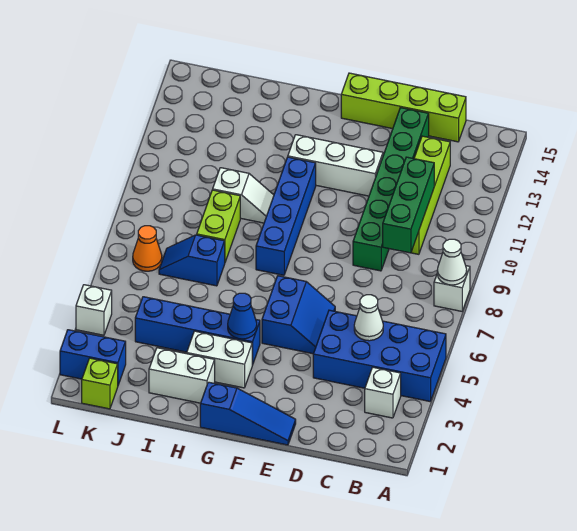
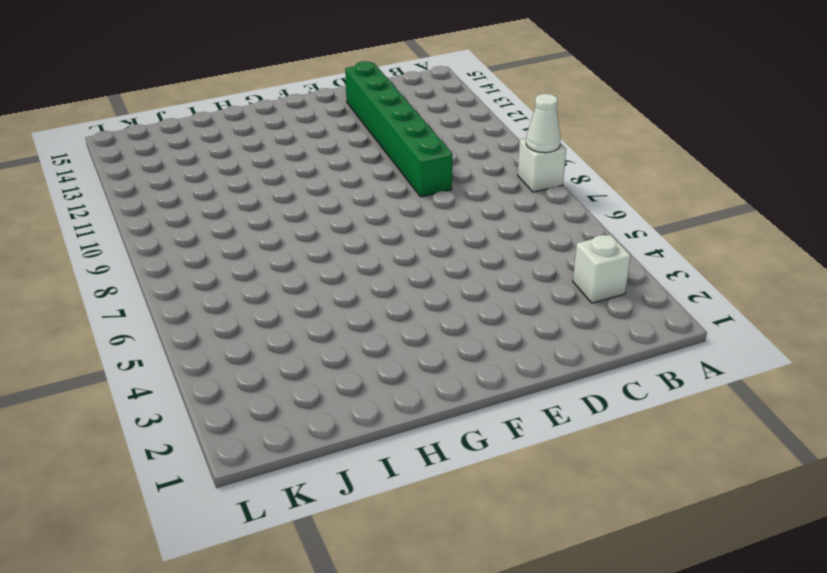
none -> blue brick A4:D5 level 1
none -> lime brick C10:C13 level 1
none -> lime brick C15:F15 level 1

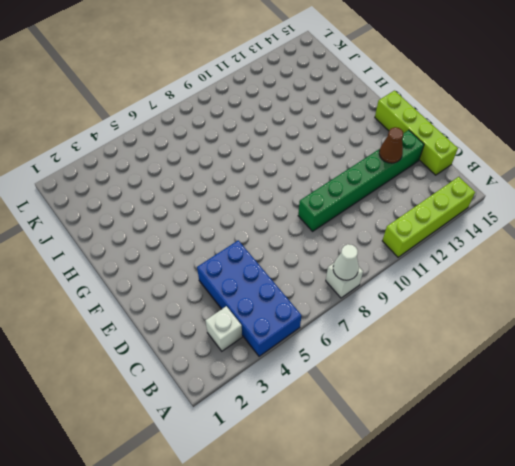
lime brick A11:A14 level 1 -> lime brick C10:C13 level 1
brown cone D13 level 2 -> none
none -> blue slope E1:G1 level 1 top G
none -> blue slope E5:F6 level 1 top F
none -> white brick E12:G12 level 1

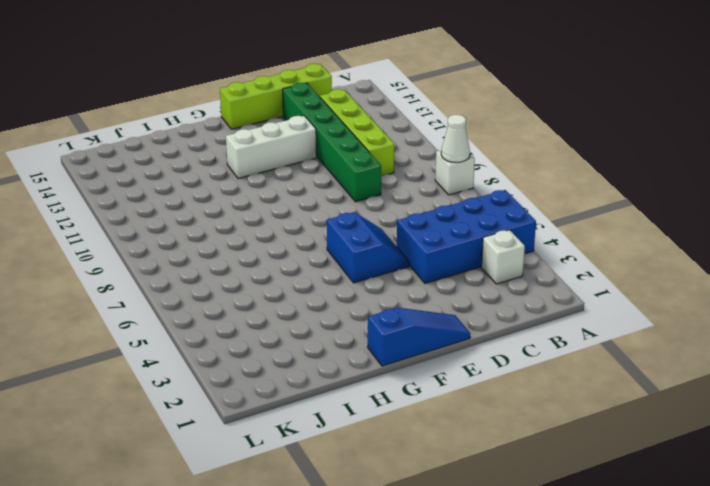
none -> white brick G3:H3 level 1
none -> blue brick G4:J4 level 1
none -> blue brick G8:G11 level 1

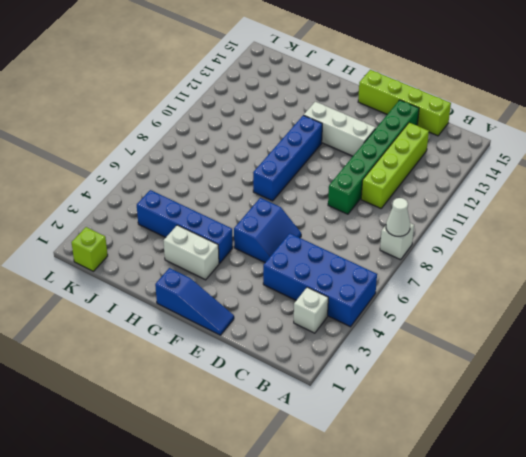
none -> white brick H2:I2 level 1
none -> white slope H10:I10 level 1 top I
none -> blue slope I7:J7 level 1 top I

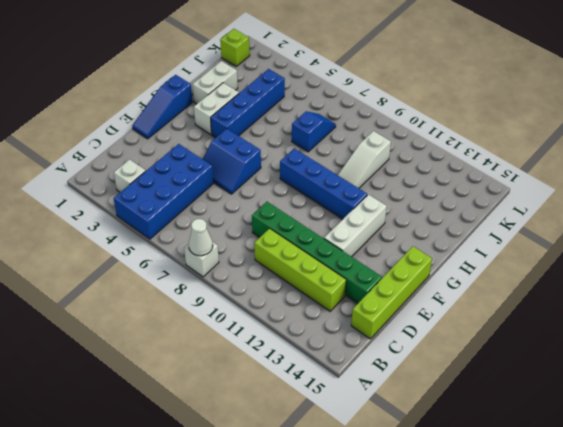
white slope H10:J10 level 1 top J -> white slope H10:I10 level 1 top I
none -> lime brick I8:I9 level 1
none -> blue brick K2:L2 level 1
none -> orange cone K7 level 1

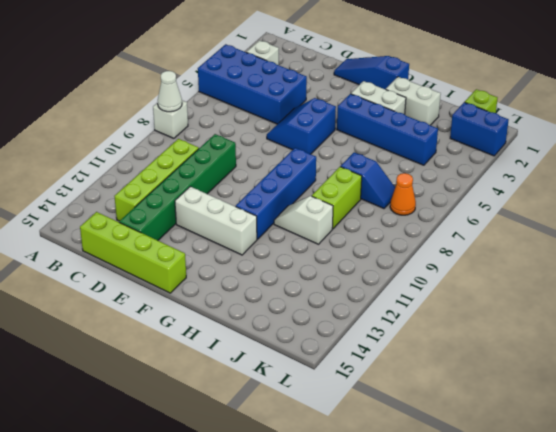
none -> white brick L4 level 1
none -> white cone C5 level 2
none -> green brick C9:C11 level 2

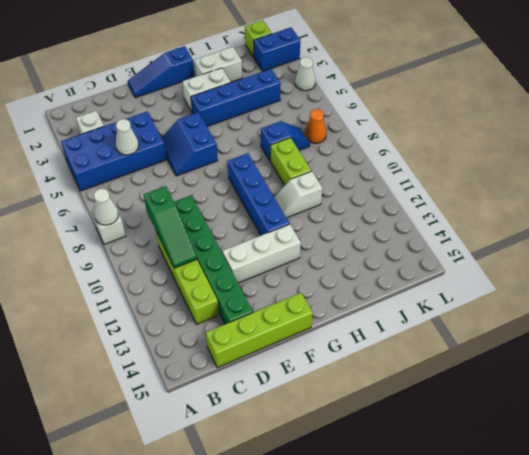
green slope C9:C11 level 2 top 9 -> green brick C9:C11 level 2
white cone L4 level 1 -> white brick L4 level 1
none -> blue cone G4 level 2

